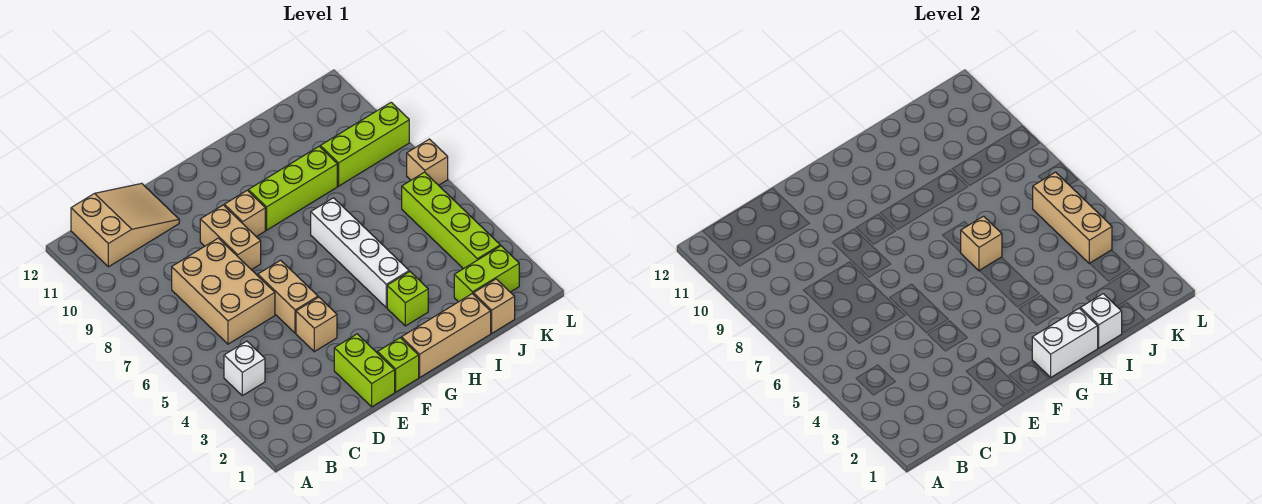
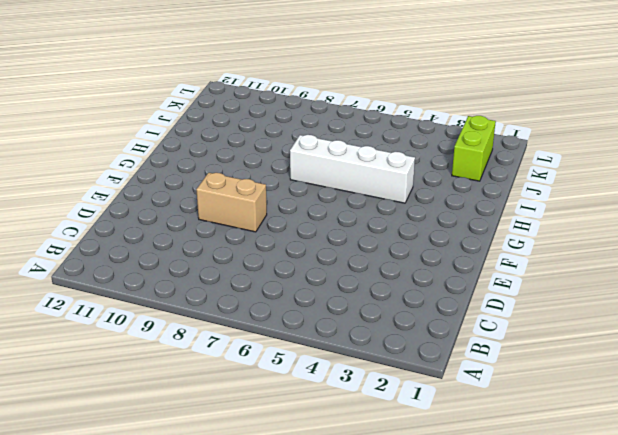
none -> white brick B4 level 1
none -> tan slope B11:D12 level 1 top B
none -> tan brick C6:D8 level 1

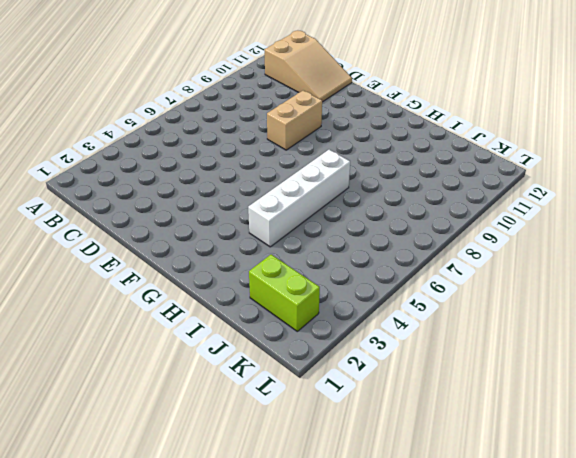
none -> white brick B4 level 1
none -> tan brick C6:D8 level 1
none -> lime brick E1:E2 level 1

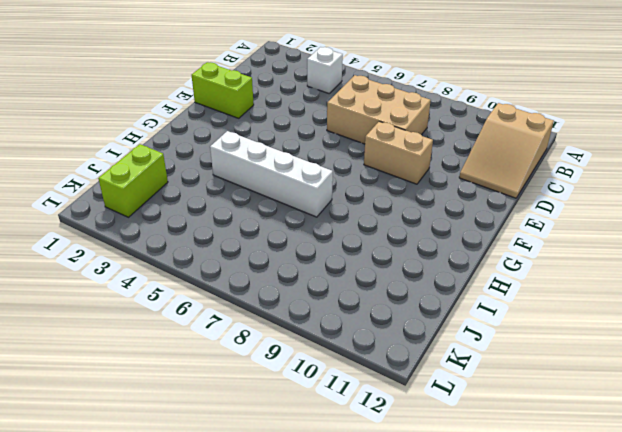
none -> tan brick E4 level 1
none -> tan brick E5:E6 level 1
none -> lime brick F1 level 1

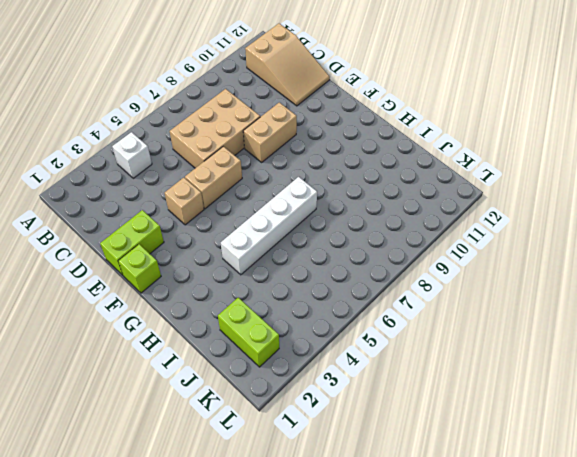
none -> tan brick F9 level 1
none -> tan brick G1:I1 level 1
none -> lime brick G9:I9 level 1

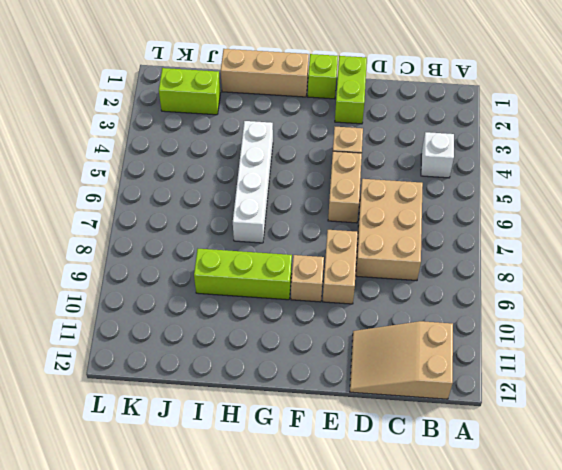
none -> lime brick H3 level 1
none -> tan brick J1 level 1
none -> lime brick J9:L9 level 1

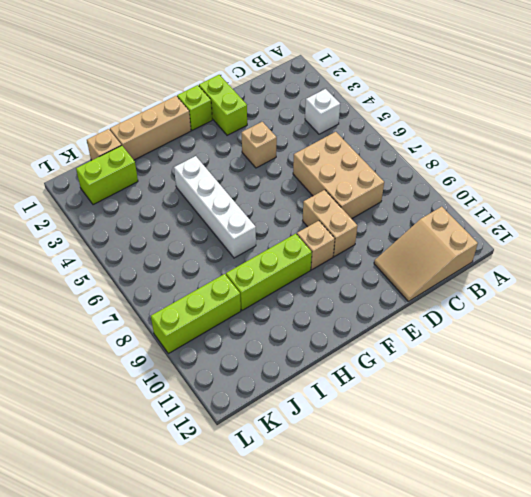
none -> tan brick E5:E6 level 1
none -> lime brick H3 level 1
none -> lime brick K3:K6 level 1

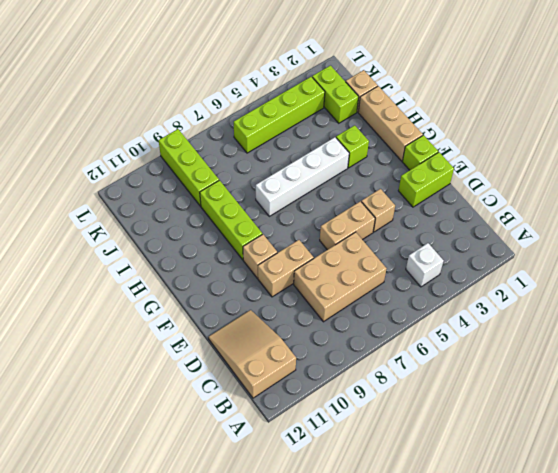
none -> tan brick L7 level 1
none -> white brick G1:H1 level 2
none -> tan brick H6 level 2

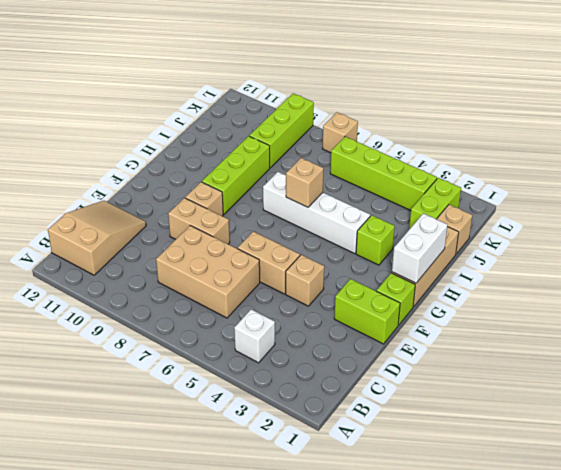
none -> white brick I1 level 2
none -> tan brick K4:K6 level 2

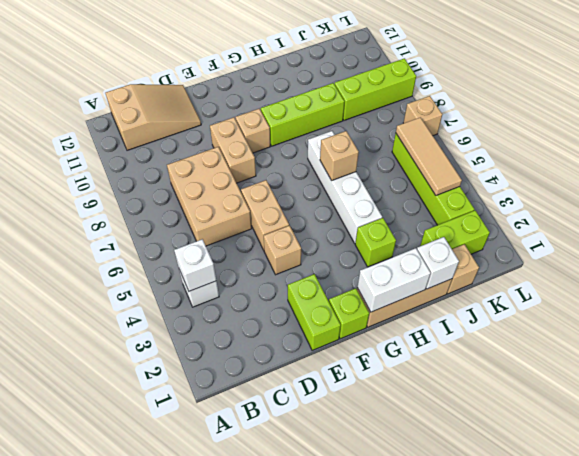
white brick B4 level 2 -> none
tan tile K4:K6 level 2 -> tan brick K4:K6 level 2

